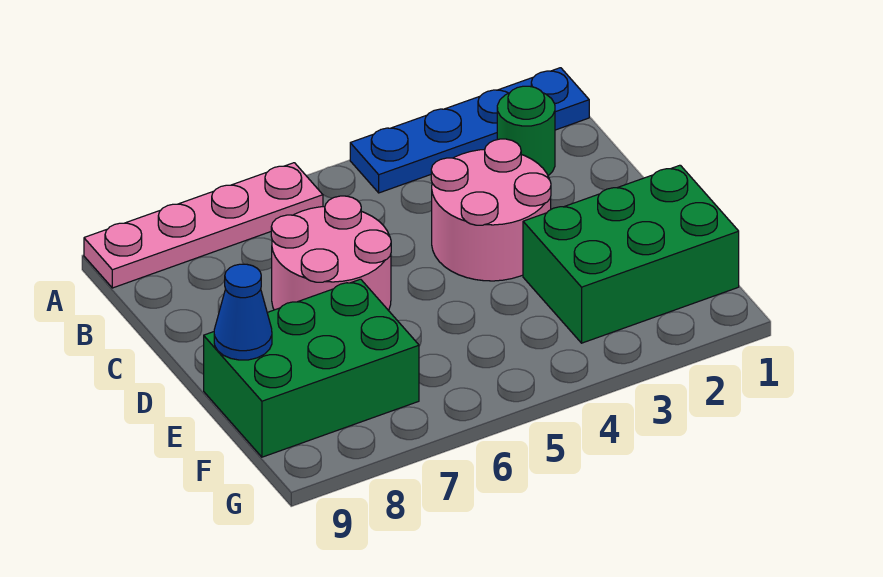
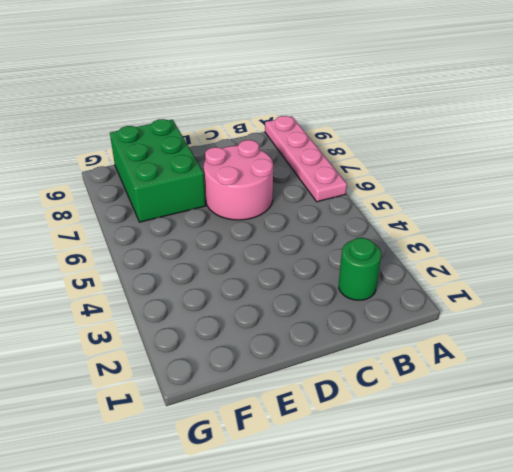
none -> blue plate A1:A4 level 1
none -> pink round brick C3:D4 level 1

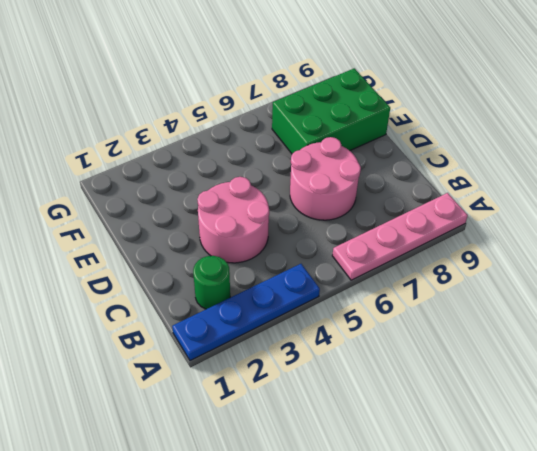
none -> green brick E1:F3 level 1
none -> blue cone E9 level 2

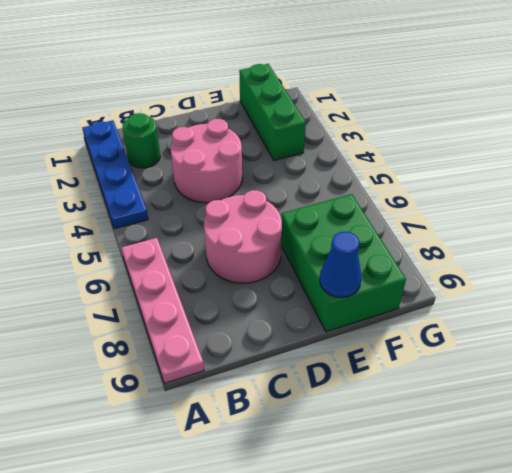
green brick F1:F3 level 1 -> green brick E1:F3 level 1

